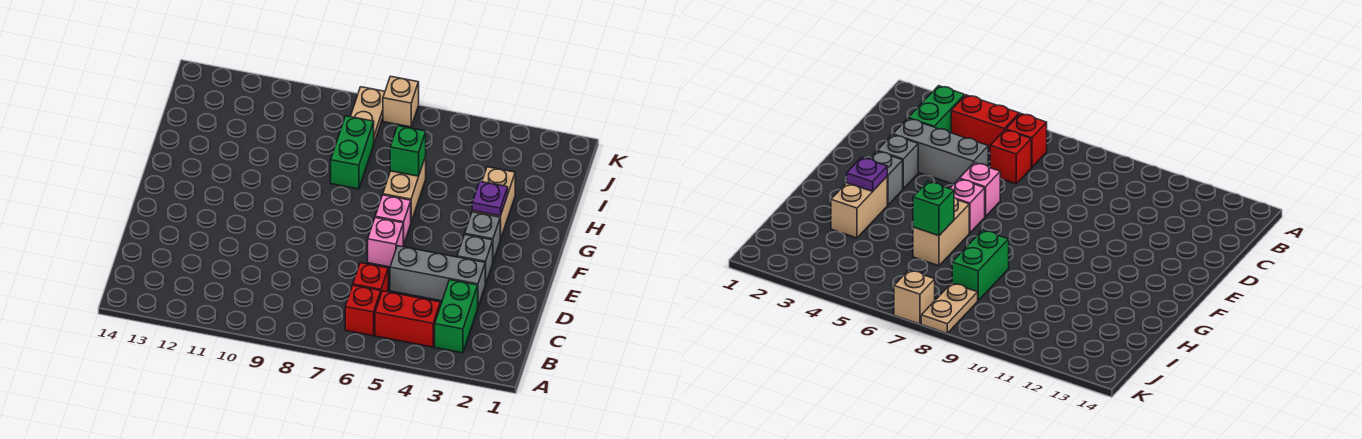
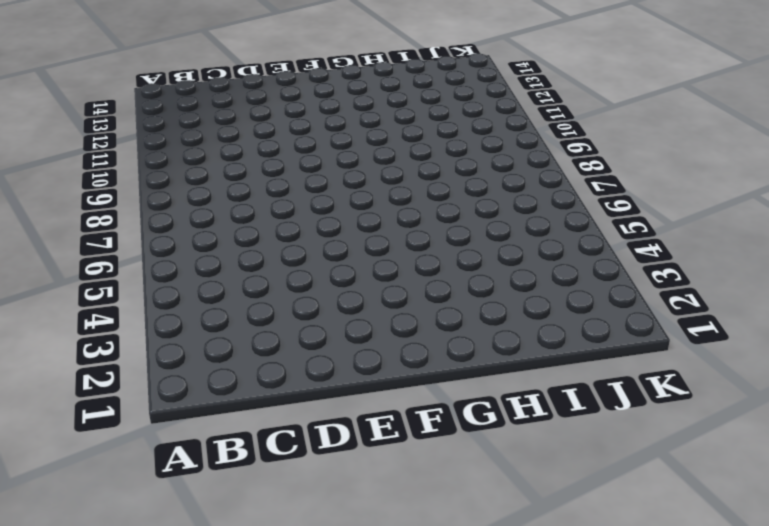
none -> green brick B3:C3 level 1
none -> red brick B4:B5 level 1
none -> red brick B6 level 1

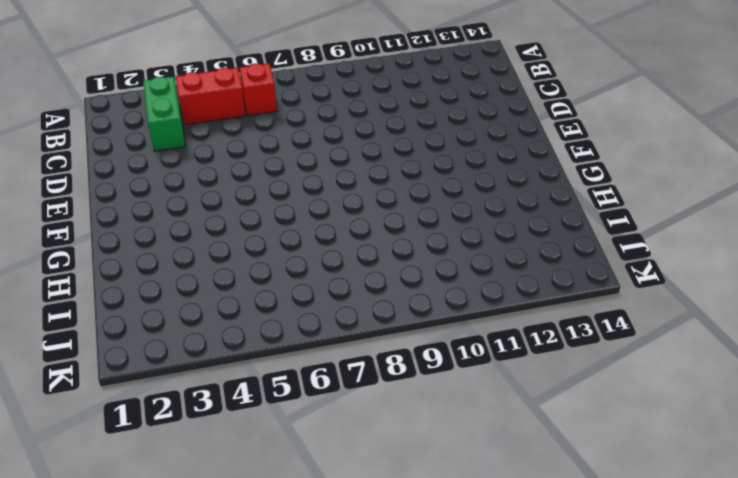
none -> red brick C6 level 1
none -> grey brick D3:D5 level 1
none -> grey brick E3 level 1

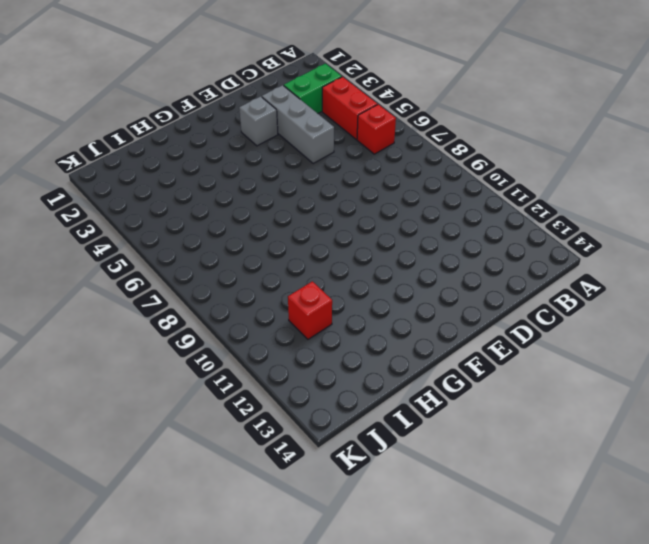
red brick I11 level 1 -> red brick C6 level 1
none -> pink brick E6 level 1
none -> grey brick F3 level 1
none -> pink brick F6 level 1

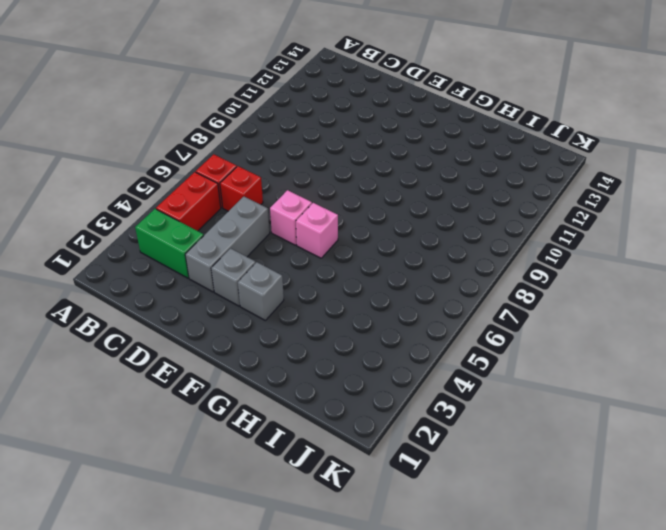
none -> tan brick G3:H3 level 1
none -> tan brick G6:H6 level 1
none -> green brick H8:I8 level 1

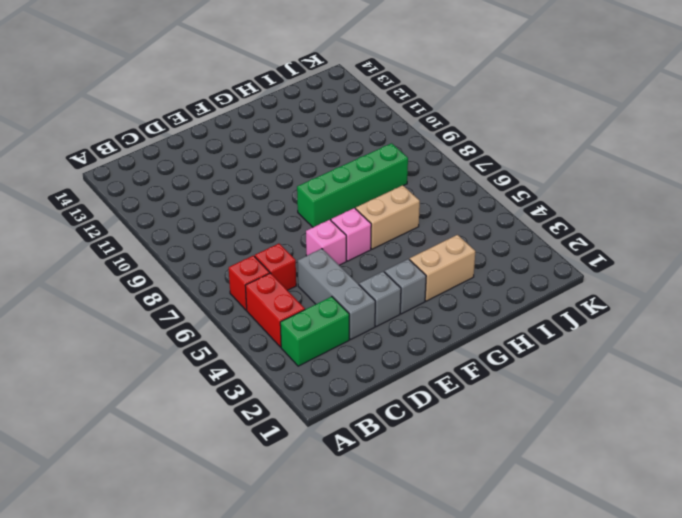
green brick F8:I8 level 1 -> green brick H8:I8 level 1
none -> tan plate J8:K8 level 1
none -> tan brick K7 level 1
none -> purple plate G3 level 2

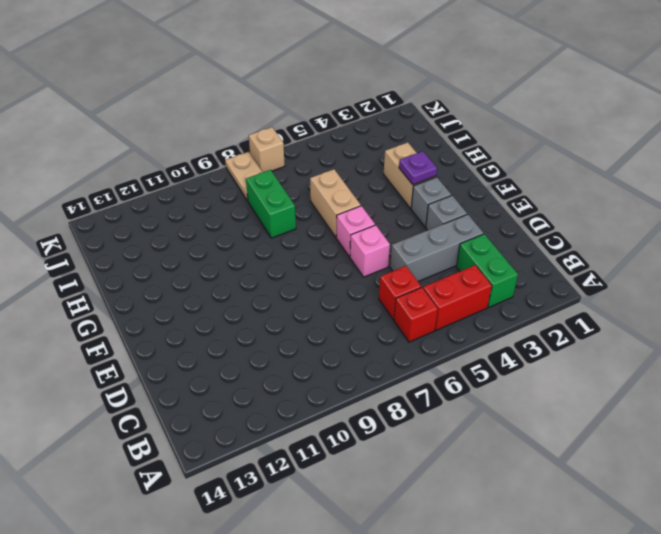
none -> green brick H6 level 2

